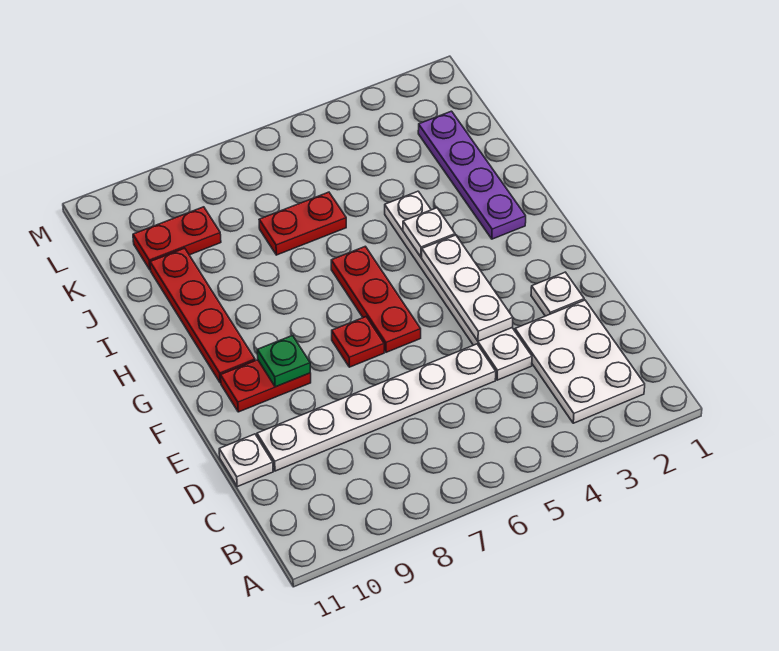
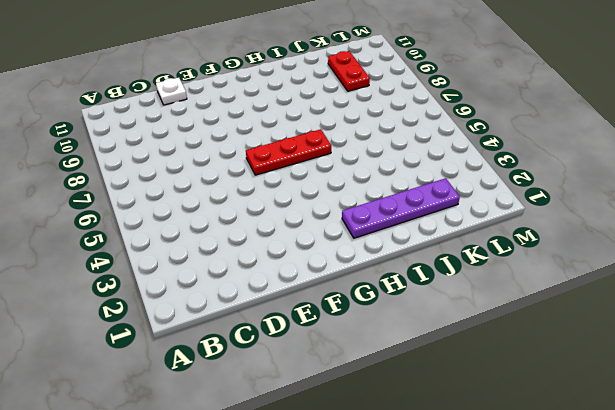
none -> white plate B2:D3 level 1
none -> white plate D4:I4 level 1
none -> white plate D5:D10 level 1

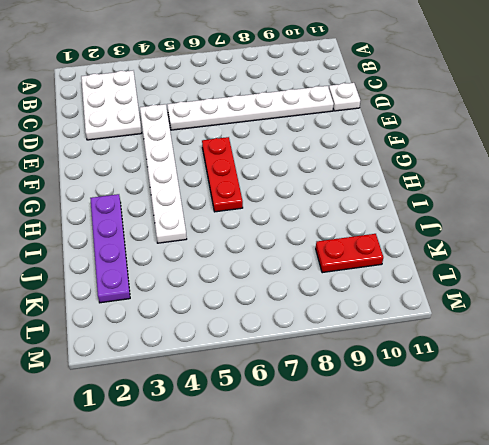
none -> white plate E2 level 1
none -> red plate F7 level 1
none -> red plate F9:F10 level 1

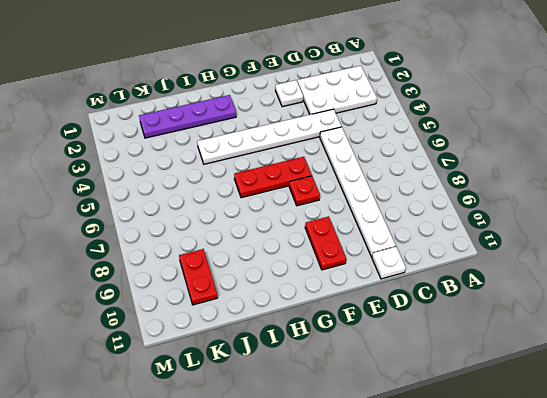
none -> red plate G10:J10 level 1
none -> red plate J6:J7 level 1
none -> white plate E4:G4 level 2

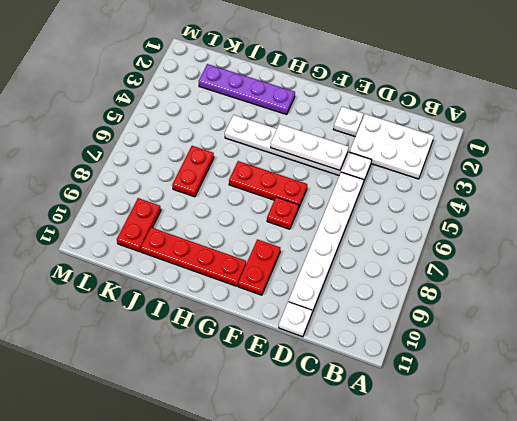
none -> green plate F9 level 2
none -> white plate H4 level 2

